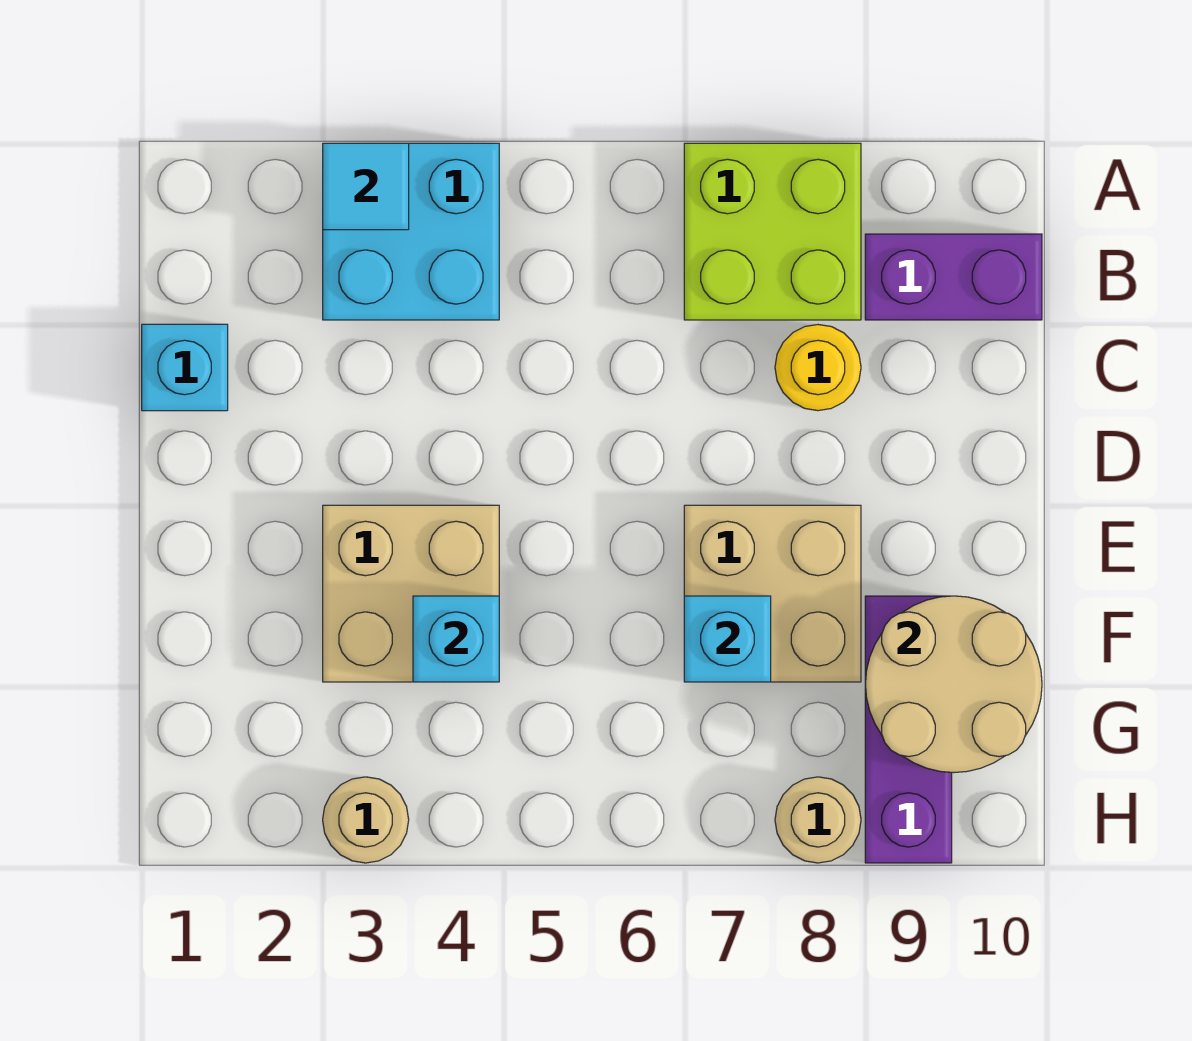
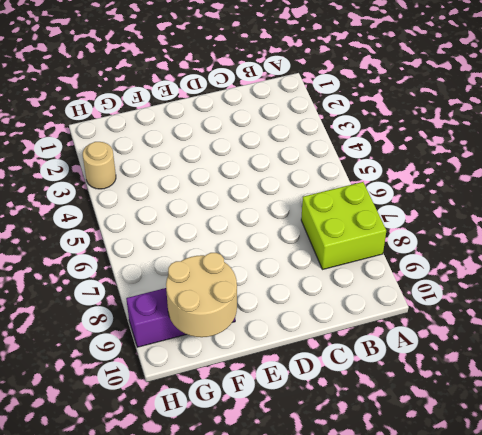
none -> cyan brick A3:B4 level 1
none -> purple brick B9:B10 level 1
none -> cyan brick C1 level 1

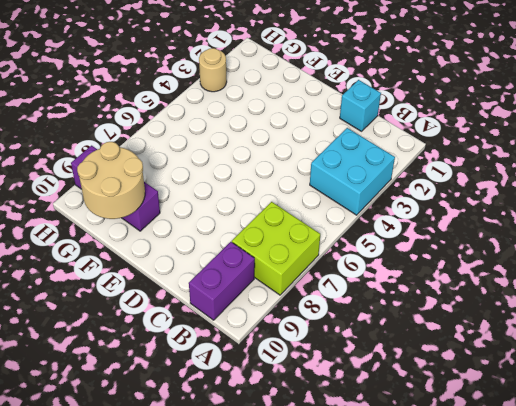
none -> yellow round brick C8 level 1
none -> tan brick E3:F4 level 1
none -> tan brick E7:F8 level 1

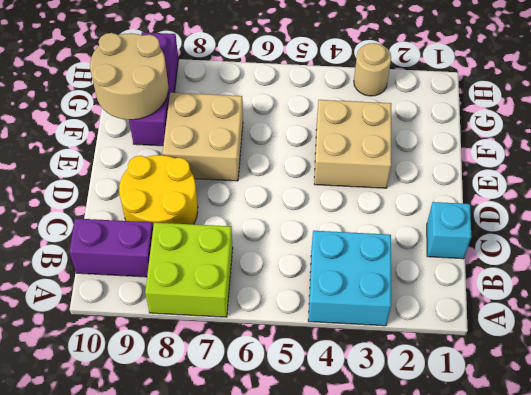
yellow round brick C8:D9 level 1 -> yellow round brick C8 level 1
none -> tan round brick H8 level 1
none -> cyan tile A3 level 2
none -> cyan brick F4 level 2

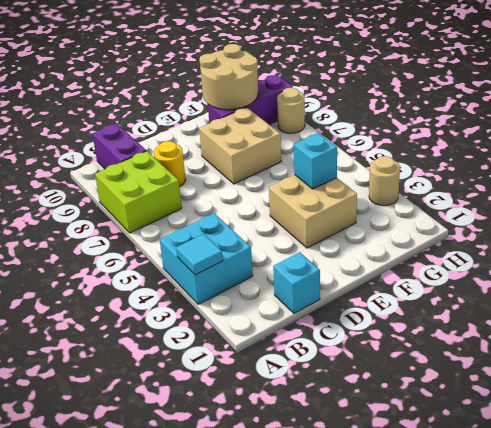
none -> cyan brick F7 level 2

